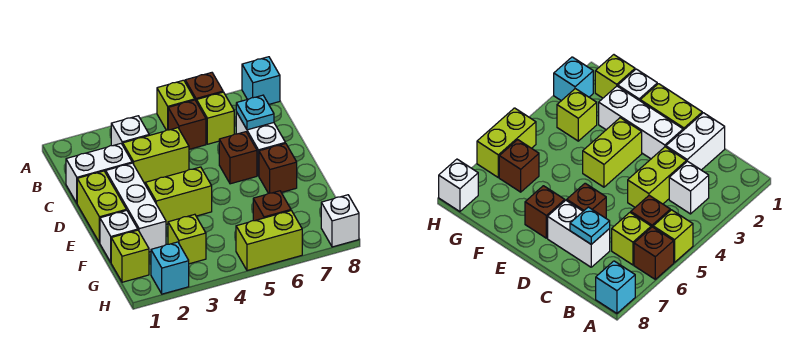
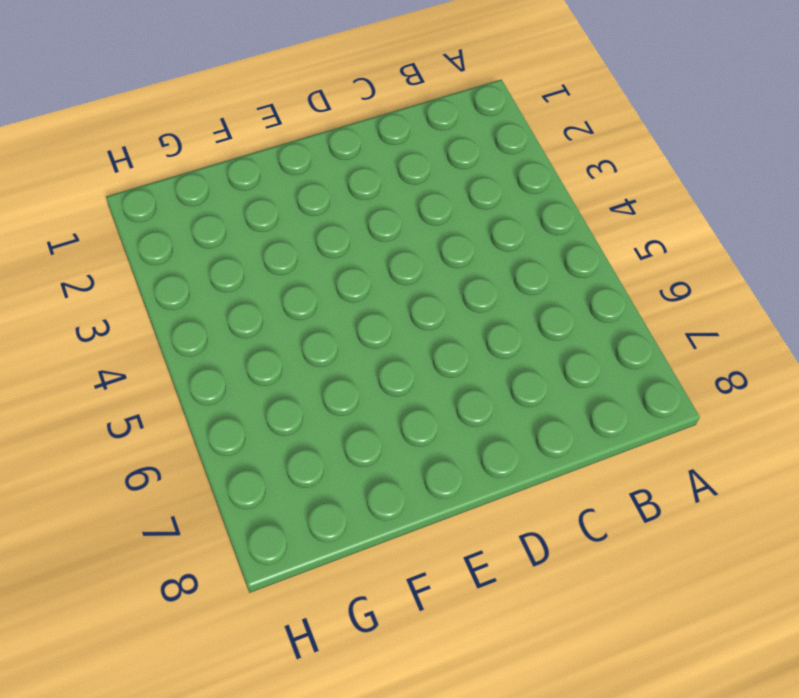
none -> lime brick A5 level 1
none -> brown brick A6 level 1
none -> cyan brick A8 level 1

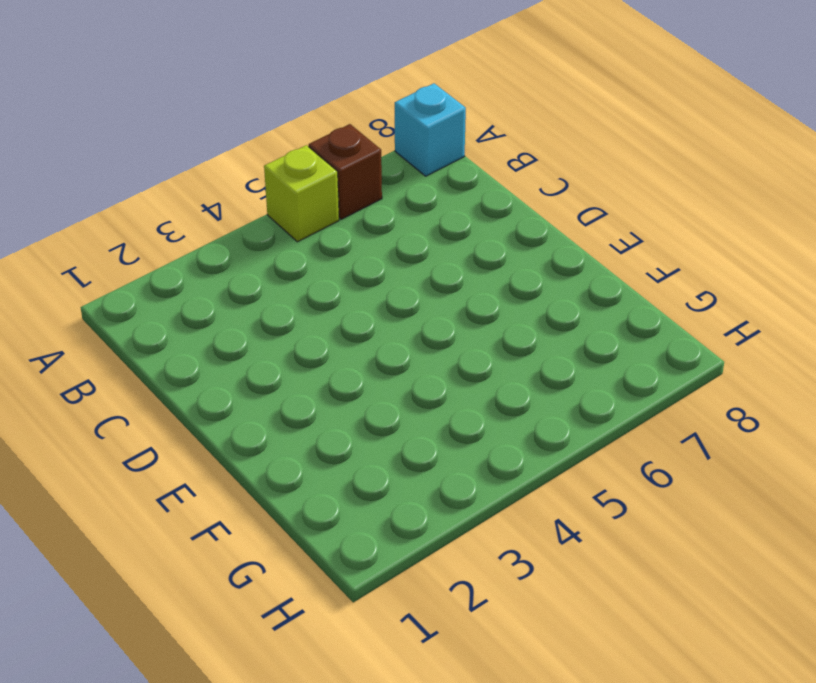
none -> white brick B3 level 1
none -> brown brick B5 level 1
none -> lime brick B6 level 1

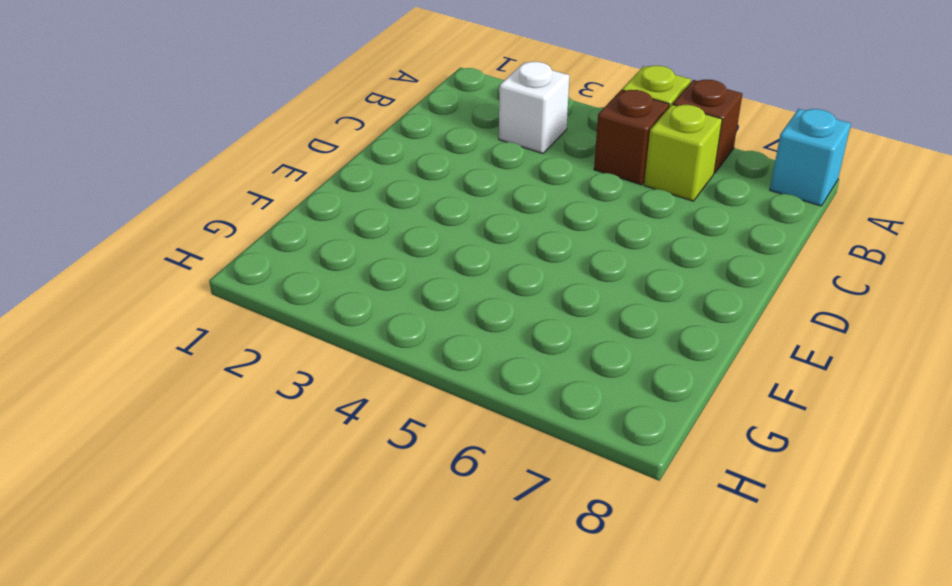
none -> white brick C1:C2 level 1
none -> lime brick C3:C4 level 1
none -> white brick C7:D7 level 1

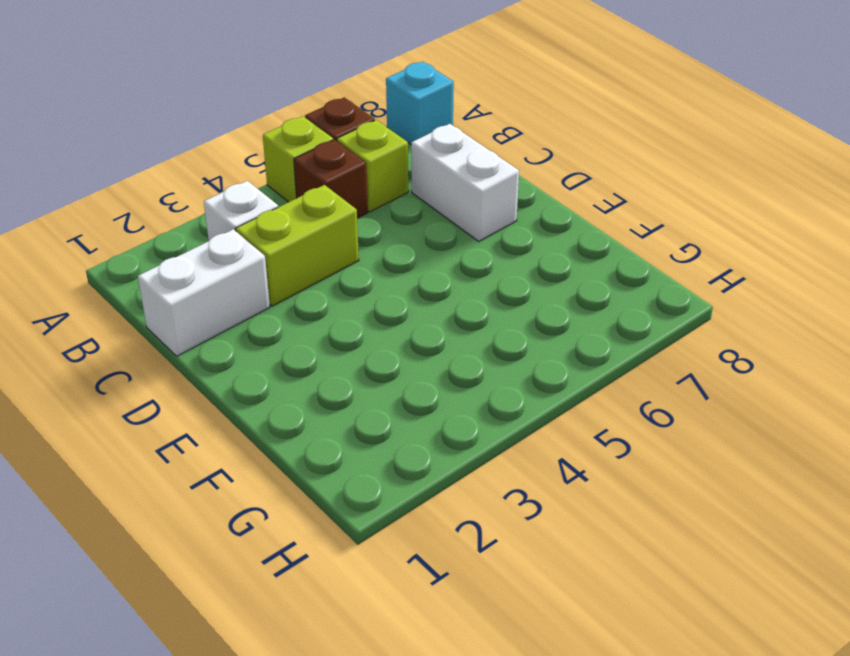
none -> lime brick D1:E1 level 1
none -> white brick D2:F2 level 1
none -> brown brick D6 level 1

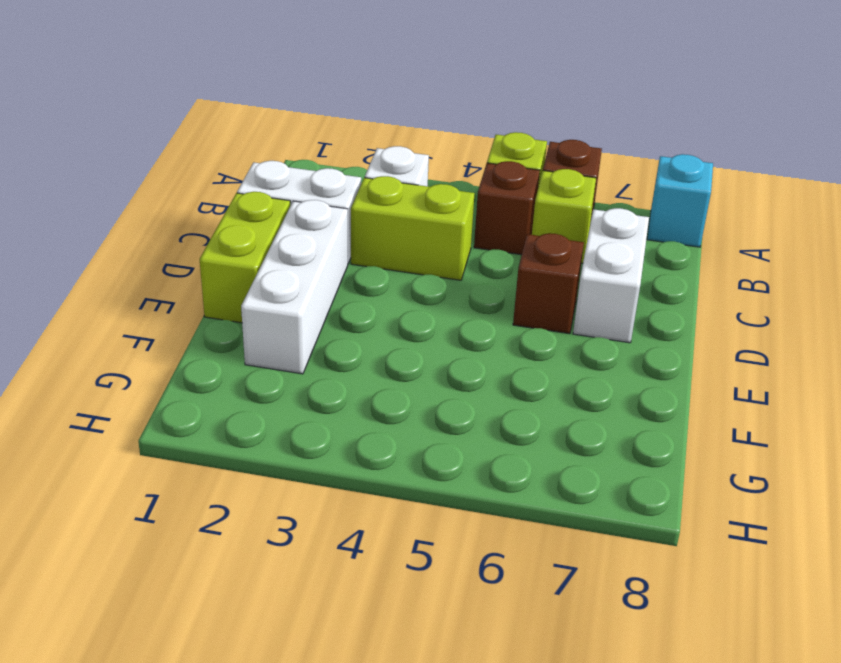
none -> lime brick E3:E4 level 1
none -> brown brick E7 level 1
none -> white brick F1 level 1

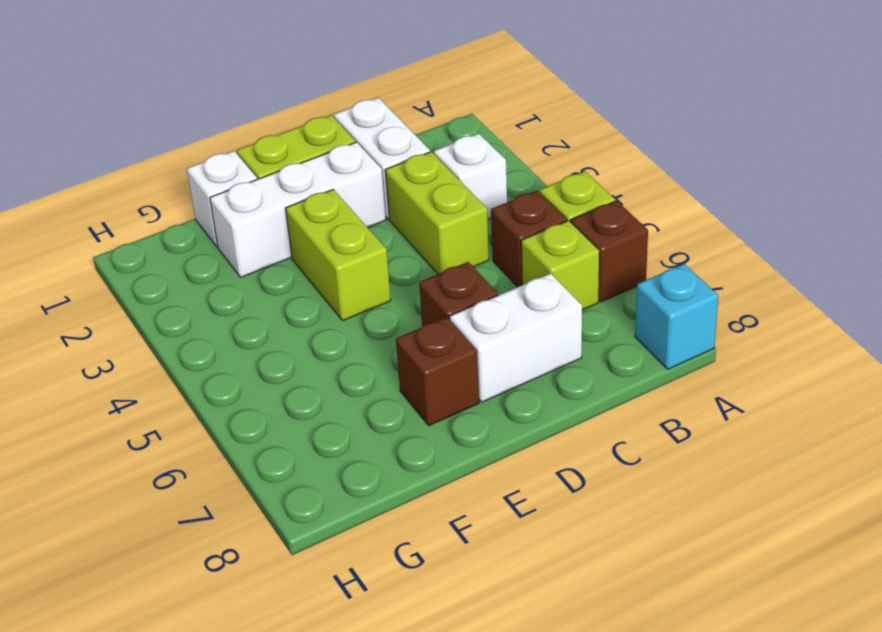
none -> lime brick G1 level 1
none -> lime brick G3 level 1
none -> brown brick G6 level 1

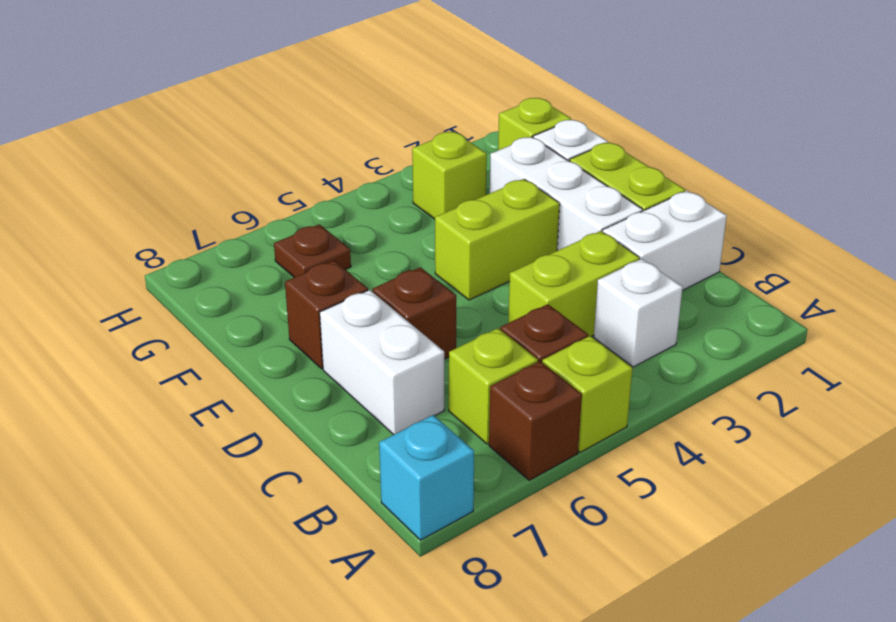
brown plate G6 level 1 -> brown brick G6 level 1
none -> cyan brick H2 level 1
none -> lime brick H5:H6 level 1
none -> white brick H8 level 1

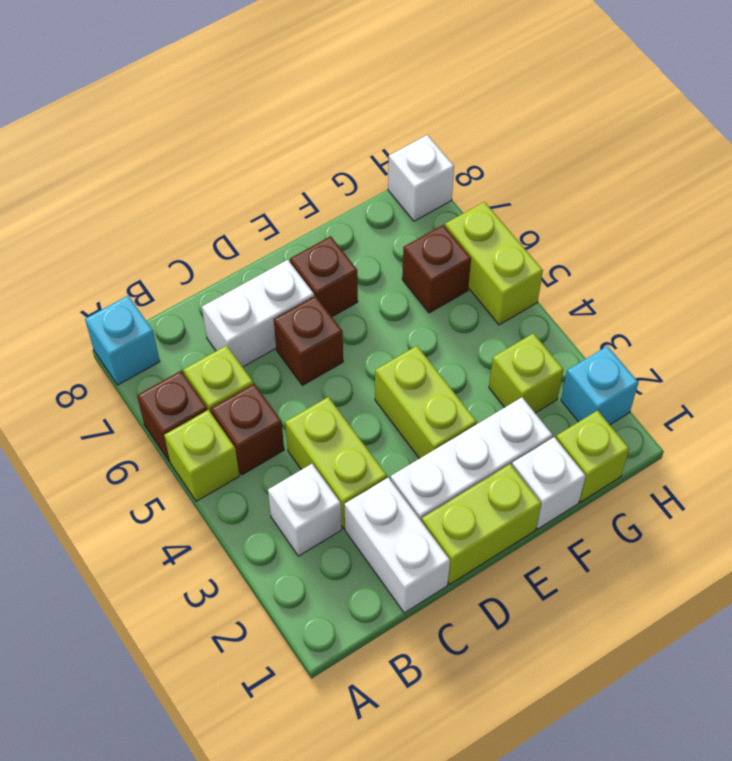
none -> cyan plate C7 level 2

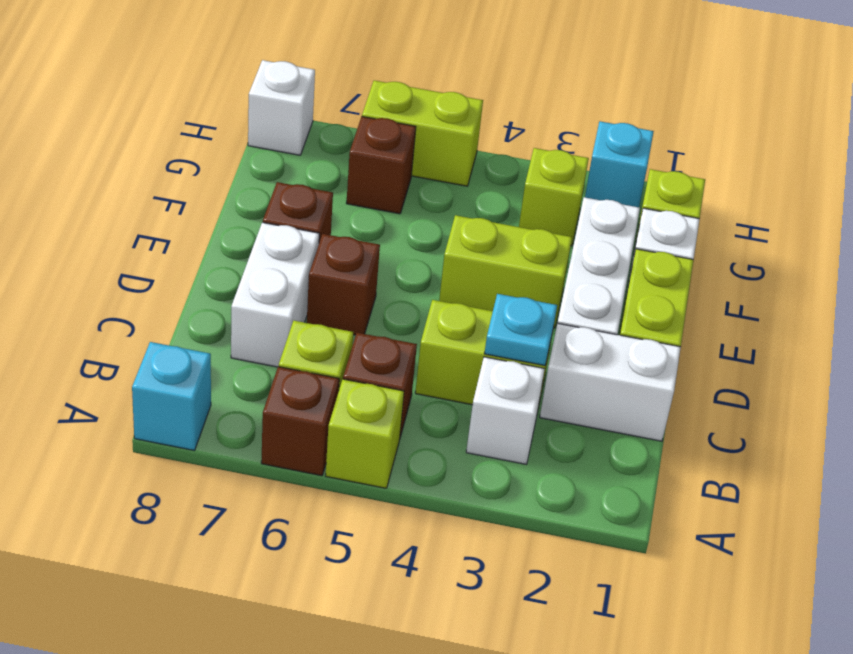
cyan plate C3 level 2 -> cyan plate C7 level 2

